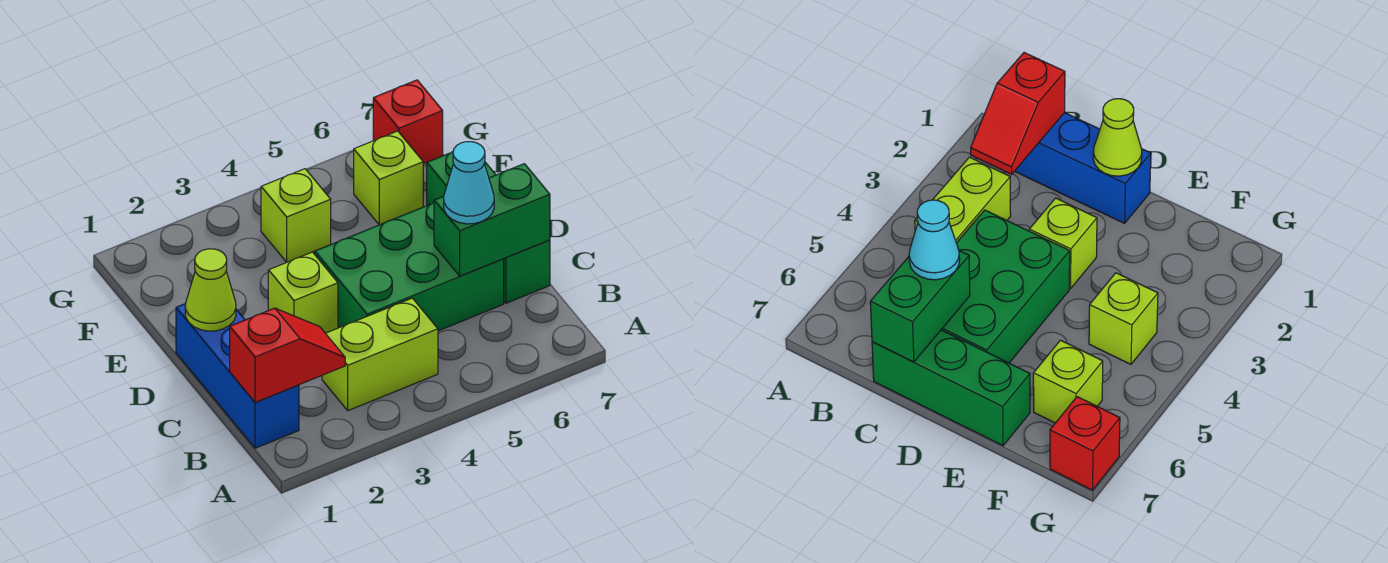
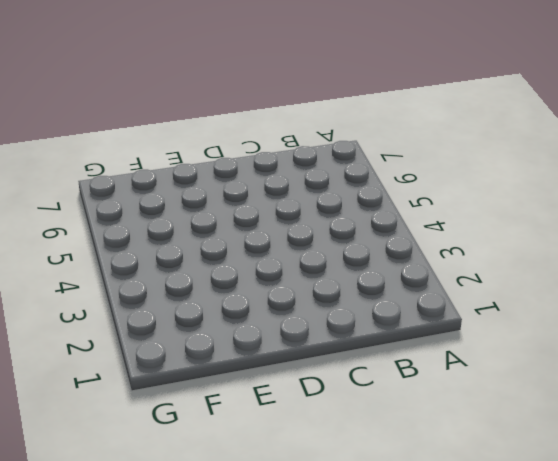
none -> blue brick B1:D1 level 1
none -> lime brick B3:B4 level 1
none -> green brick C4:D6 level 1

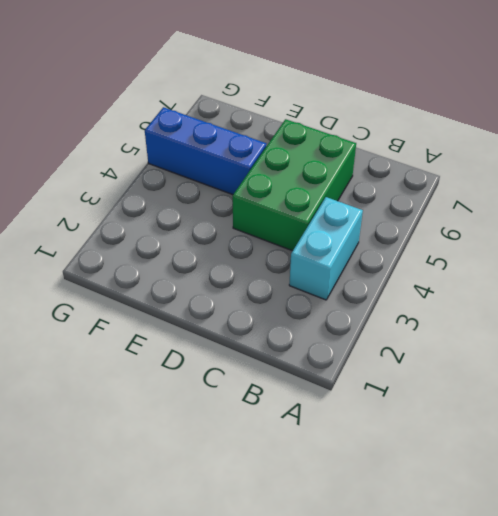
cyan brick B3:B4 level 1 -> lime brick B3:B4 level 1
blue brick E5:G5 level 1 -> blue brick B1:D1 level 1
none -> green brick C7:E7 level 1
none -> lime brick D3 level 1
none -> lime brick F4 level 1

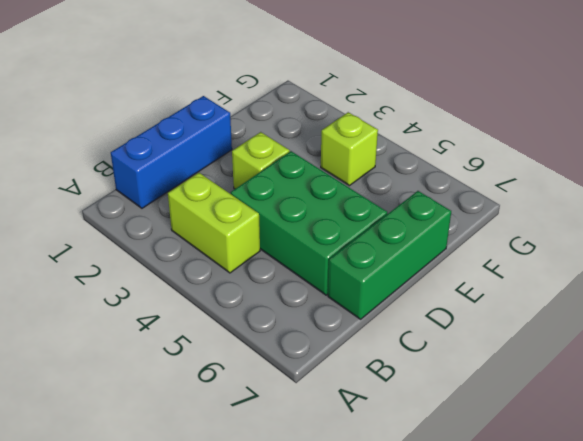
none -> lime brick F6 level 1
none -> red brick G7 level 1
none -> red slope B1:B2 level 2 top 1

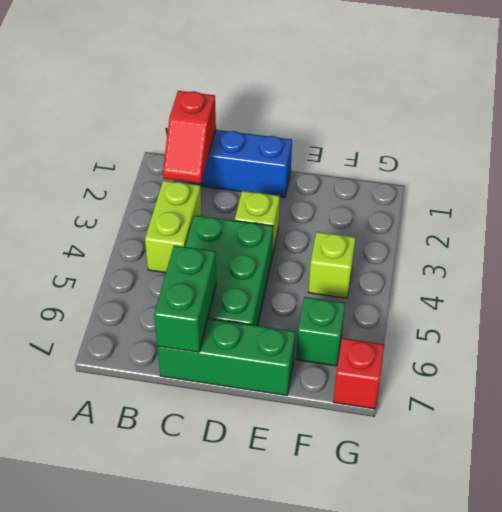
green brick F6 level 1 -> lime brick F6 level 1
none -> lime cone D1 level 2
none -> cyan cone C6 level 3

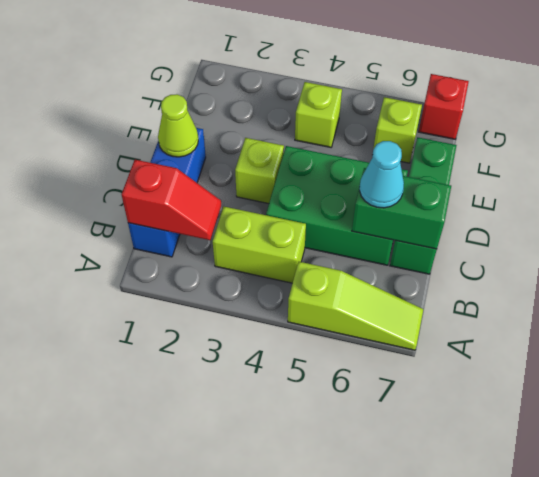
lime slope A5:A7 level 1 top 5 -> none

